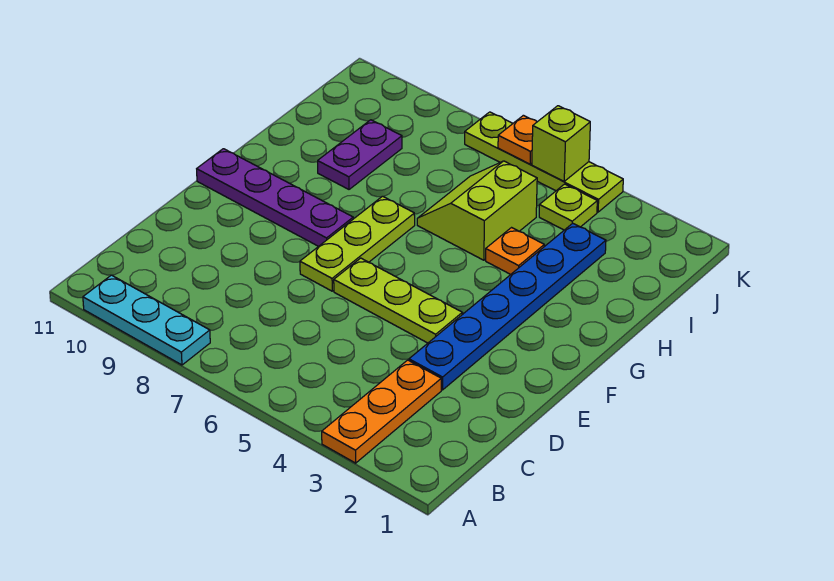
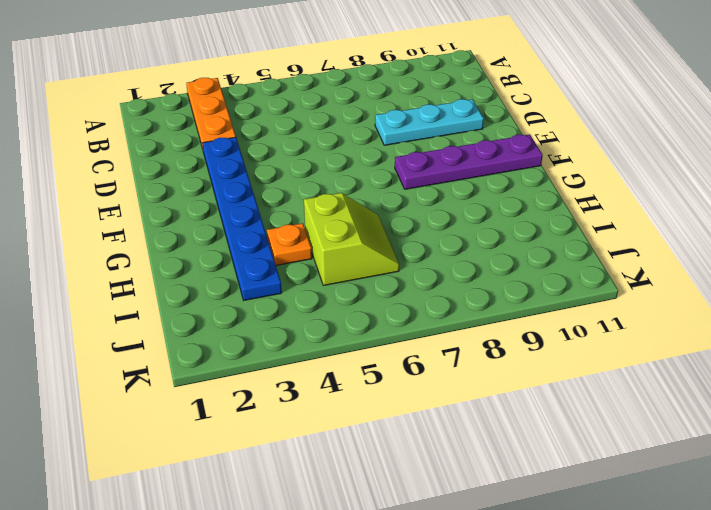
cyan plate D8:D10 level 1 -> cyan plate A8:A10 level 1
none -> lime plate E4:E6 level 1
none -> lime plate E7:G7 level 1
none -> purple plate H9:I9 level 1

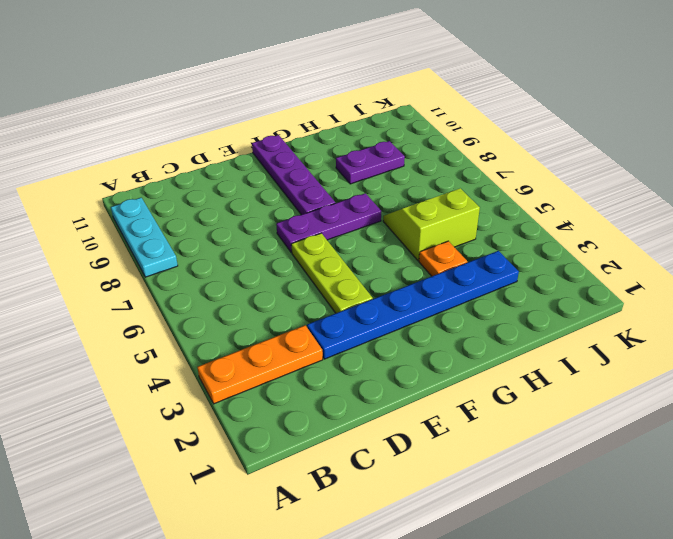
purple plate E7:G7 level 1 -> lime plate E7:G7 level 1
none -> lime plate J4 level 1
none -> lime plate K4:K7 level 1
none -> lime brick K5 level 2

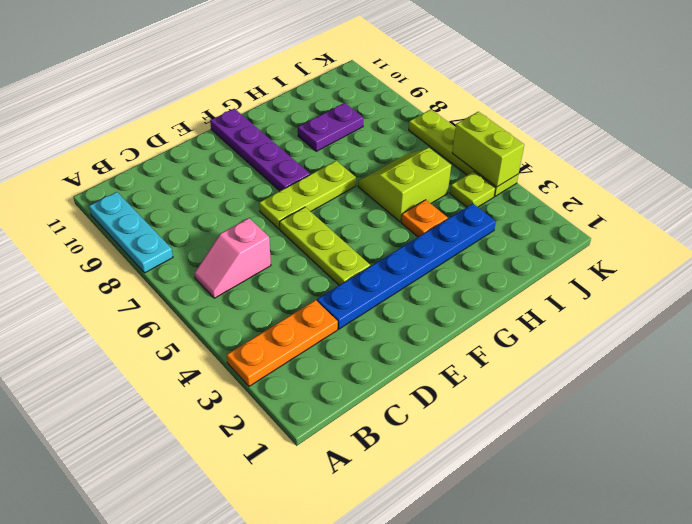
pink slope B6:C6 level 1 top C -> none
lime brick K4:K5 level 2 -> lime brick K5 level 2
none -> orange plate K6 level 2

